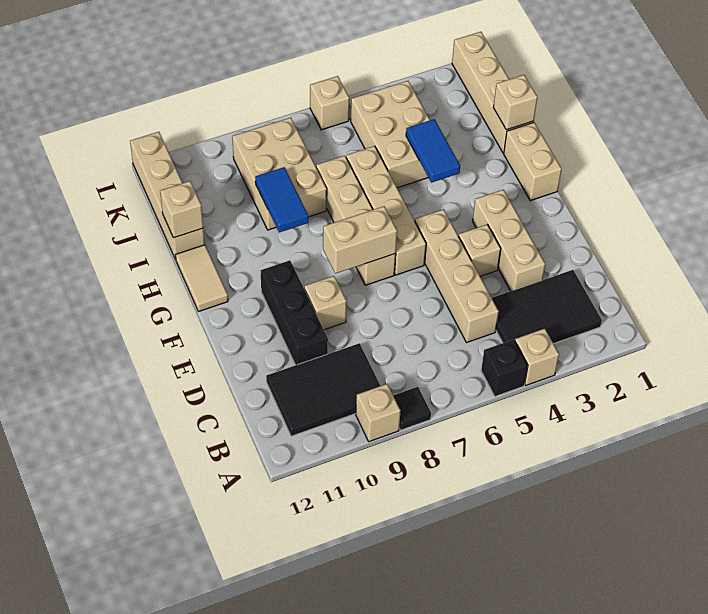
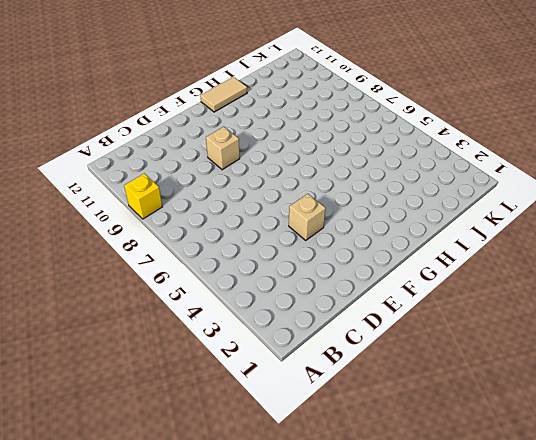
yellow brick A9 level 1 -> tan brick A9 level 1
none -> tan brick A4 level 1
none -> black brick A5 level 1
none -> black tile A8 level 1

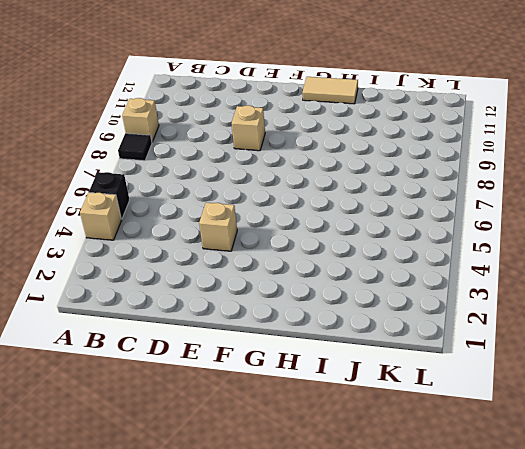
none -> black tile B2:C4 level 1
none -> black tile B9:C11 level 1
none -> tan brick C5:F5 level 1

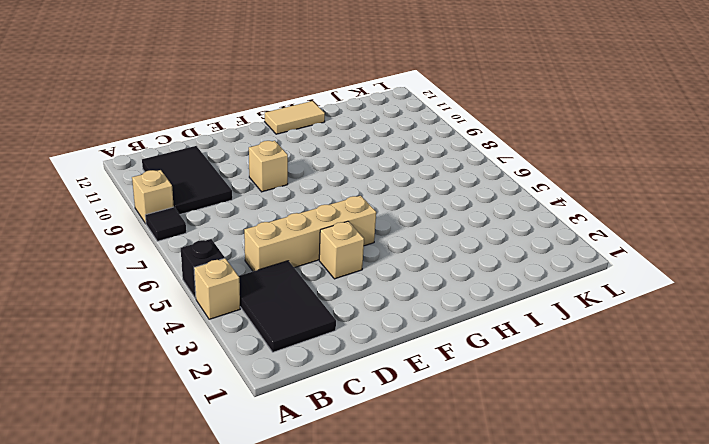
none -> tan brick D3:F3 level 1
none -> black brick D10:F10 level 1
none -> tan brick F6:I6 level 1

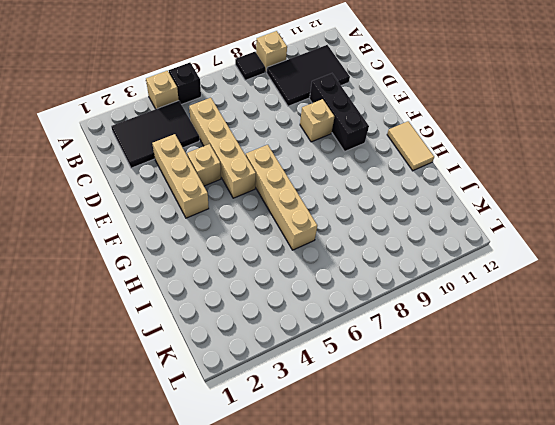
none -> tan brick F7:I7 level 1
none -> tan brick G1:H1 level 1
none -> tan brick I1:L1 level 1

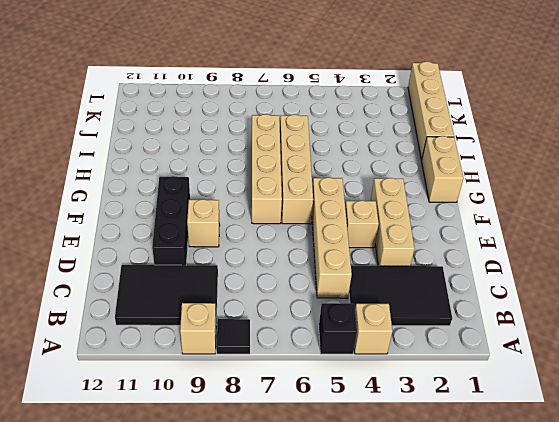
none -> tan tile G12:H12 level 1
none -> tan brick I4:K5 level 1
none -> tan brick I8:K9 level 1

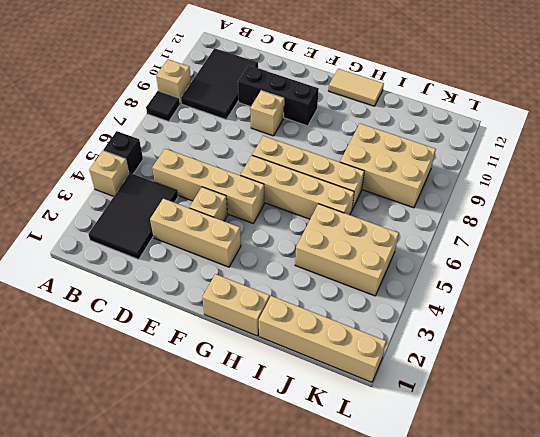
none -> tan brick I12:L12 level 1
none -> tan brick L6 level 1
none -> tan brick F7:F8 level 2

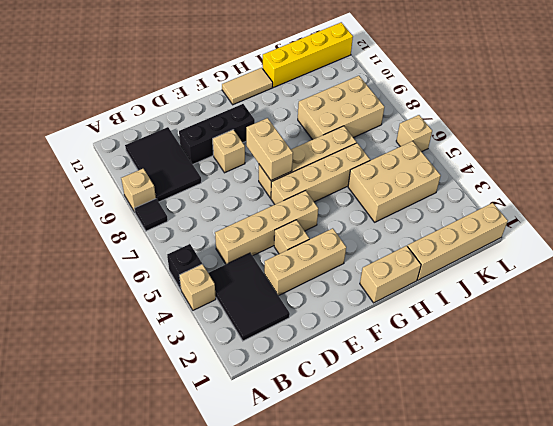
yellow brick I12:L12 level 1 -> tan brick I12:L12 level 1
none -> blue tile H4:I4 level 2
none -> blue tile H9:I9 level 2
none -> tan brick I1 level 2

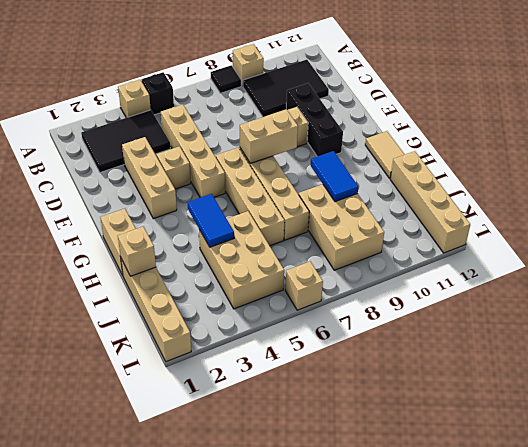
none -> tan brick I12 level 2

